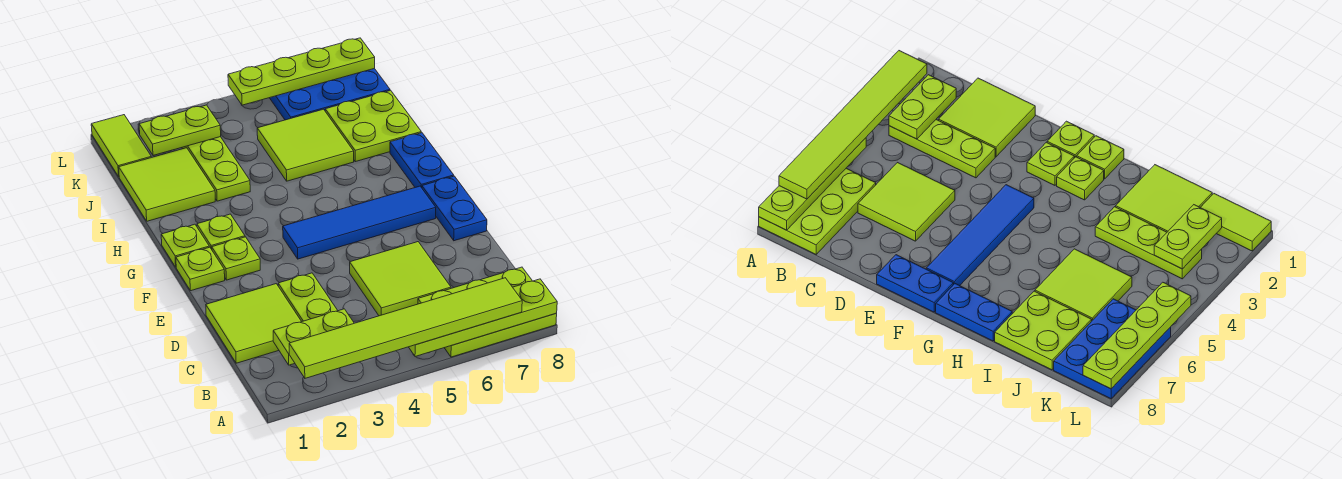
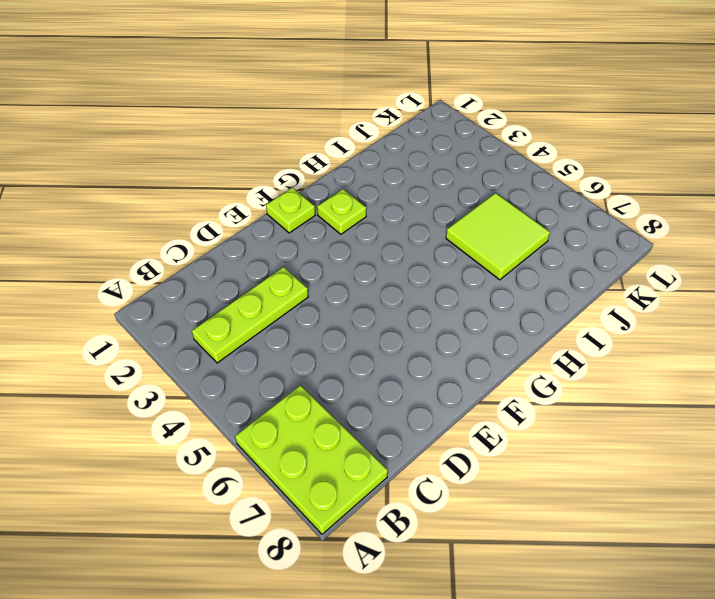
none -> lime tile C1:D2 level 1
none -> lime tile C5:D6 level 1
none -> blue plate E8:F8 level 1

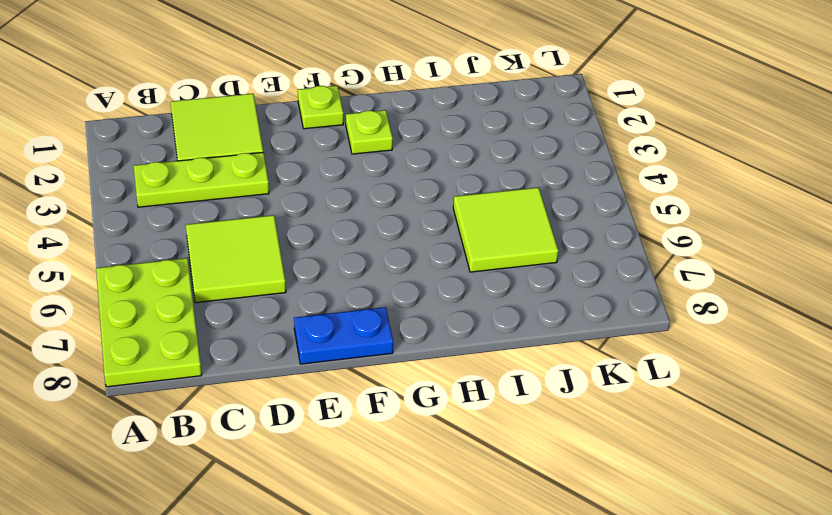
none -> lime plate F2 level 1
none -> blue tile F4:F7 level 1
none -> lime plate G1 level 1

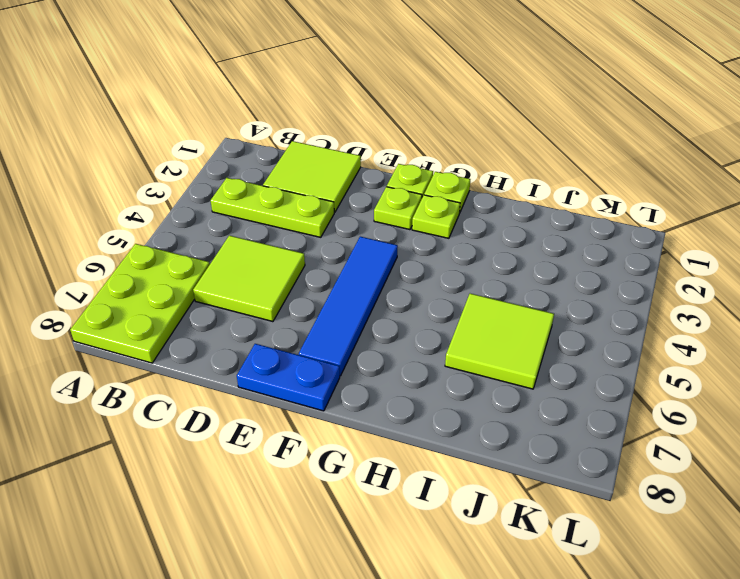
none -> blue plate G8:H8 level 1
none -> lime tile I1:J2 level 1
none -> lime plate I3:K3 level 1

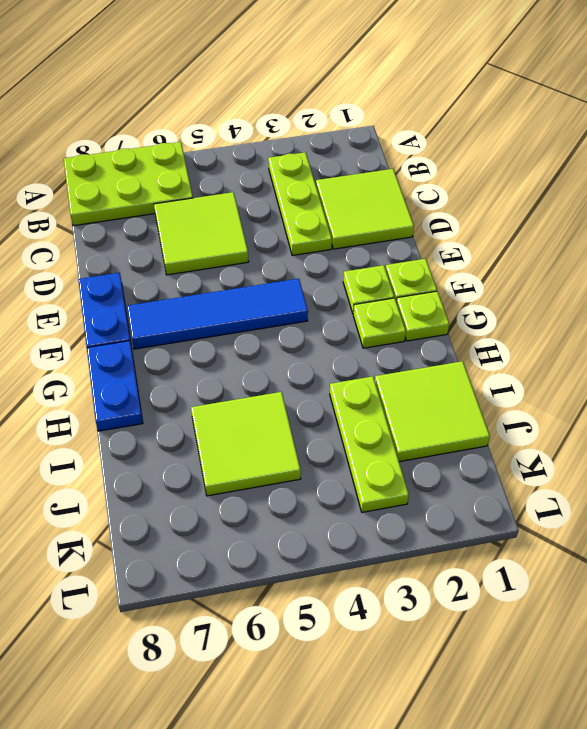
none -> lime plate I7:J8 level 1
none -> lime tile K1:L1 level 1
none -> blue plate K6:L8 level 1

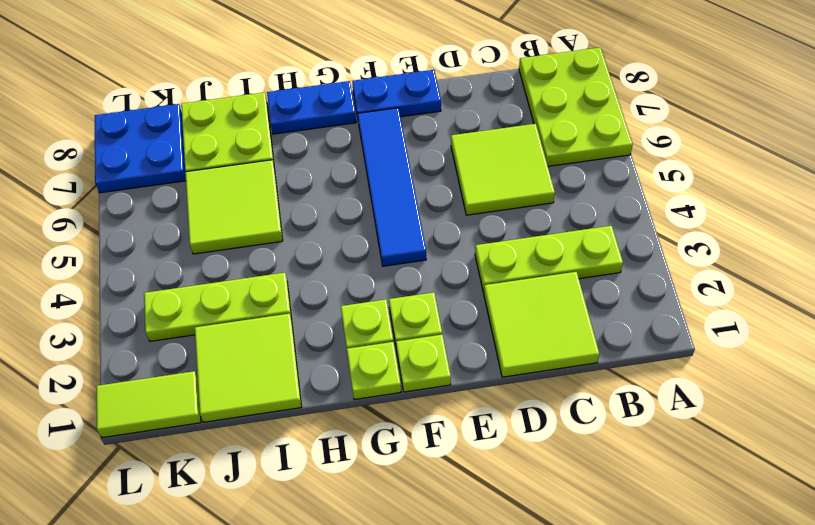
blue plate K7:L8 level 1 -> blue plate K6:L8 level 1
none -> lime plate A5:A8 level 2
none -> lime plate B2:B3 level 2
none -> lime plate K2:K3 level 2

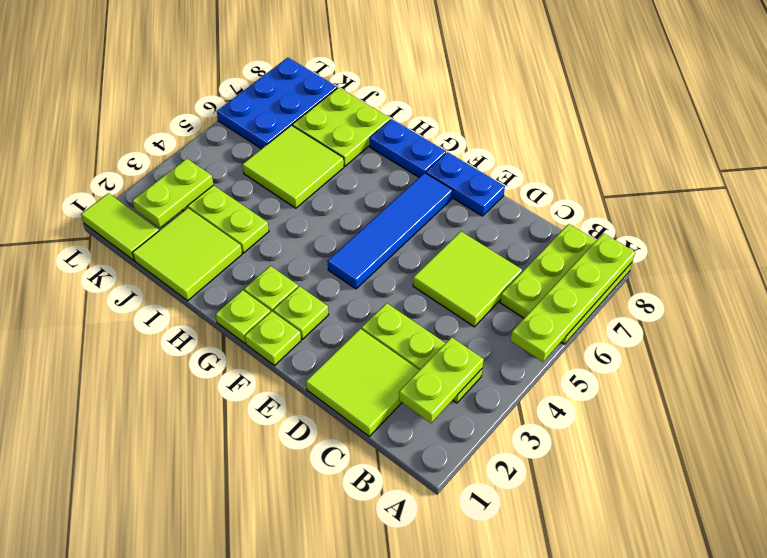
none -> lime plate L5:L8 level 2
none -> lime tile A2:A7 level 3

